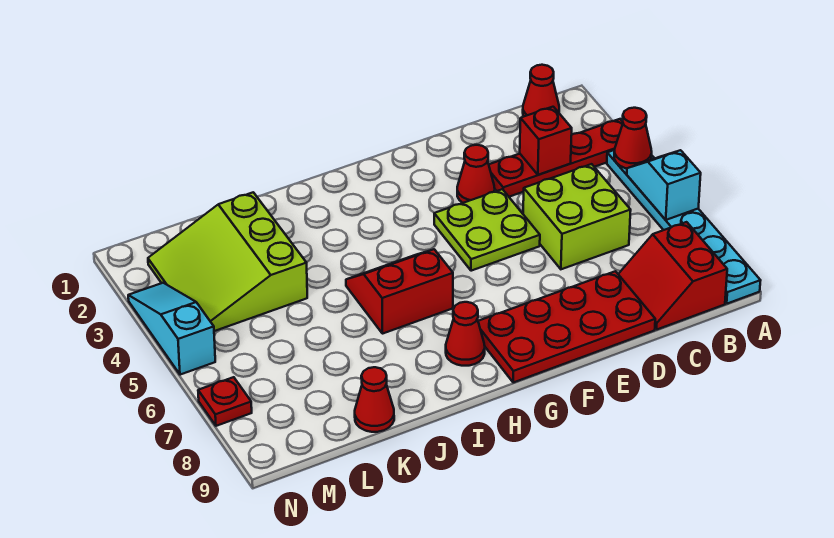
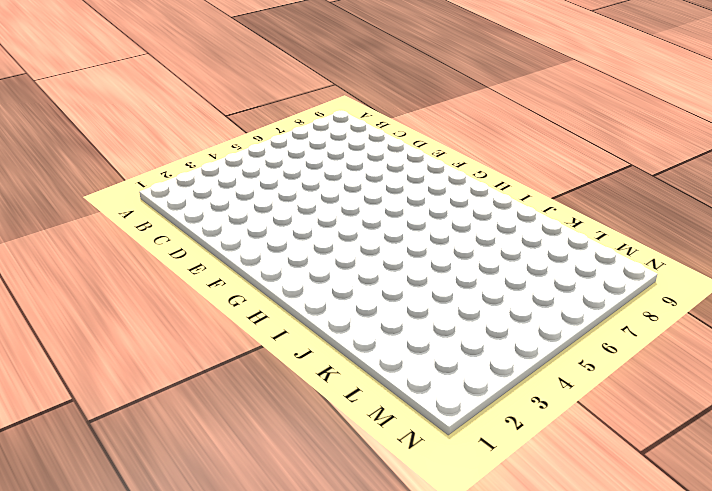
none -> red plate A3:D3 level 1
none -> cyan plate A4:A9 level 1
none -> red cone B1 level 1

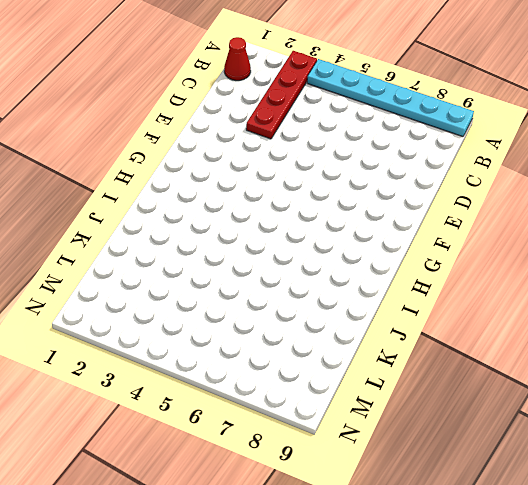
none -> red slope B8:C9 level 1 top B
none -> lime brick C5:D6 level 1
none -> red plate D8:G9 level 1

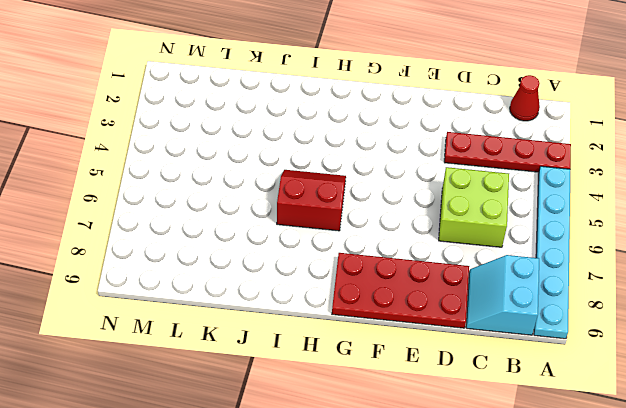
cyan slope B8:C9 level 1 top B -> red slope B8:C9 level 1 top B
none -> red cone E3 level 1
none -> lime plate E4:F5 level 1
none -> red cone H8 level 1

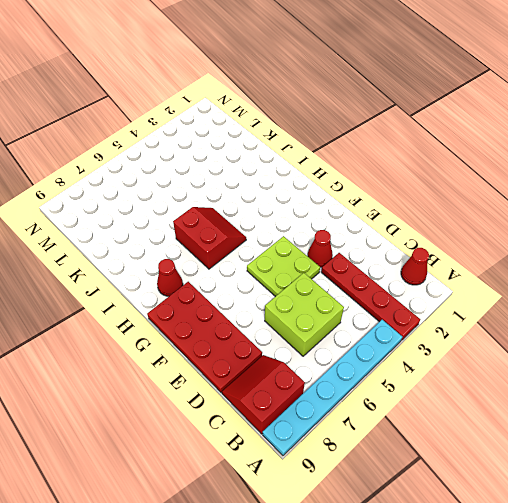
none -> lime slope K2:M4 level 1 top K
none -> red cone K9 level 1
none -> cyan slope N3:N5 level 1 top 5

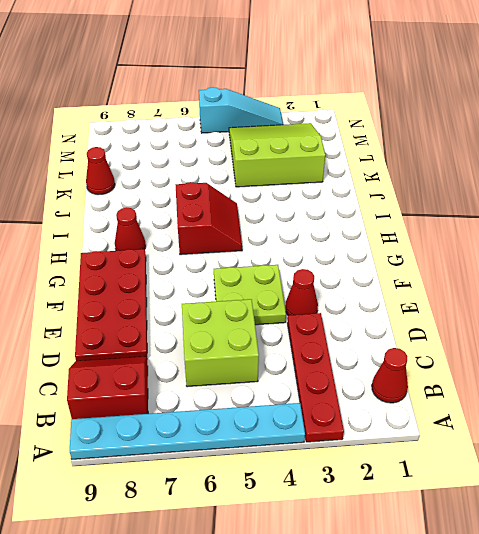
none -> red plate N7 level 1
none -> red cone A4 level 2
none -> cyan slope A5:A6 level 2 top 6

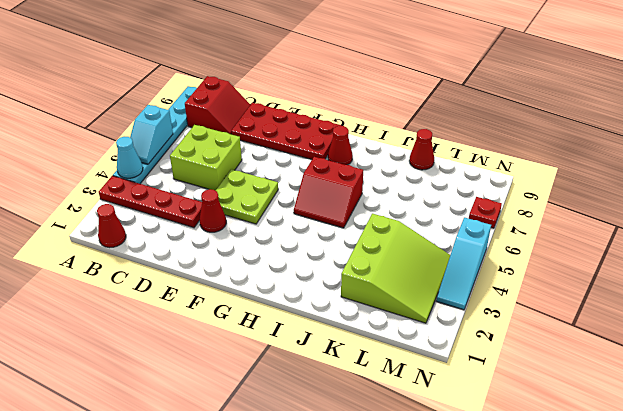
cyan cone A4 level 2 -> red cone A4 level 2
none -> red brick C3 level 2

